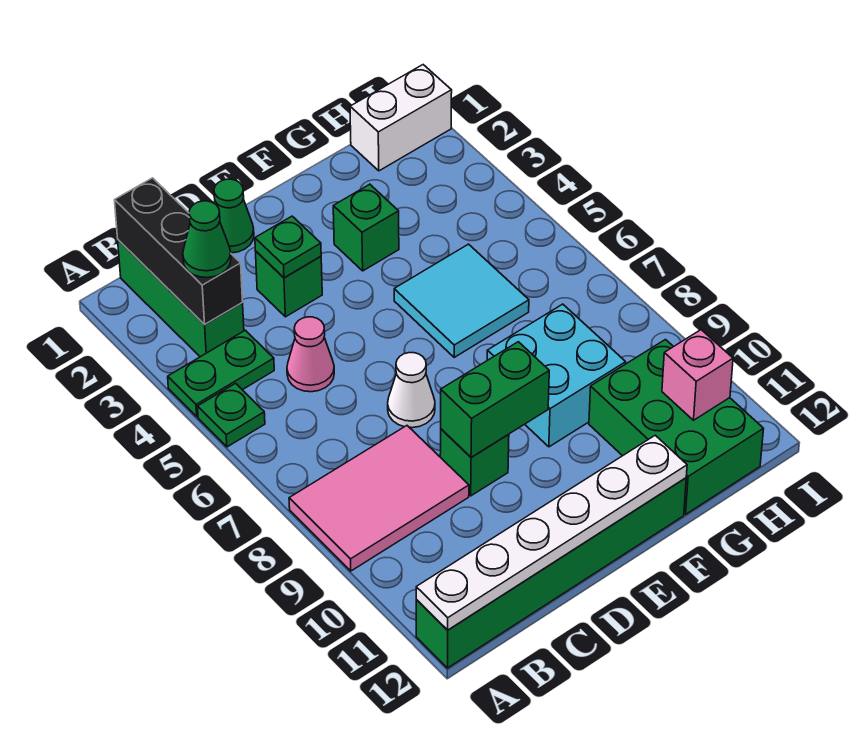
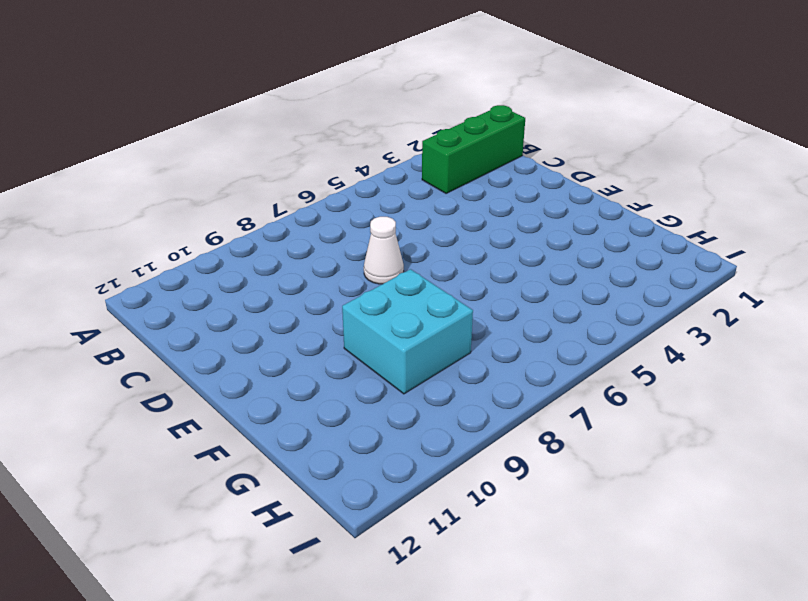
none -> green plate A4:B4 level 1
none -> green plate A5 level 1
none -> pink tile A8:C9 level 1

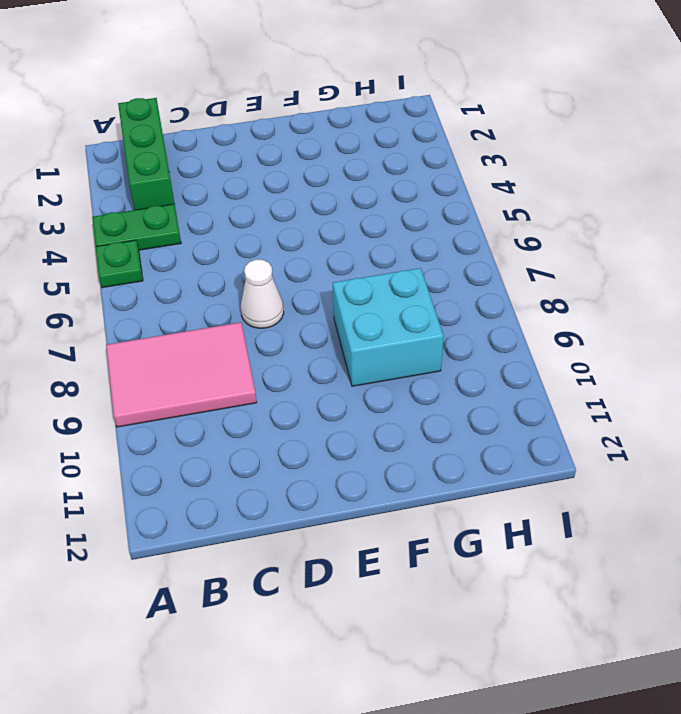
none -> green brick A12:F12 level 1
none -> pink cone C5 level 1
none -> green cone D1 level 1

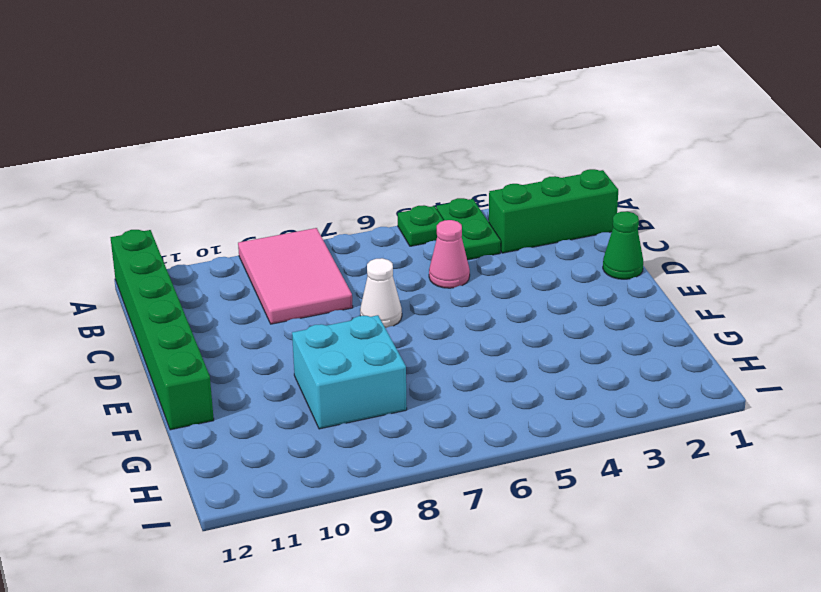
none -> green brick D3 level 1
none -> green brick D9 level 1
none -> green brick F3 level 1

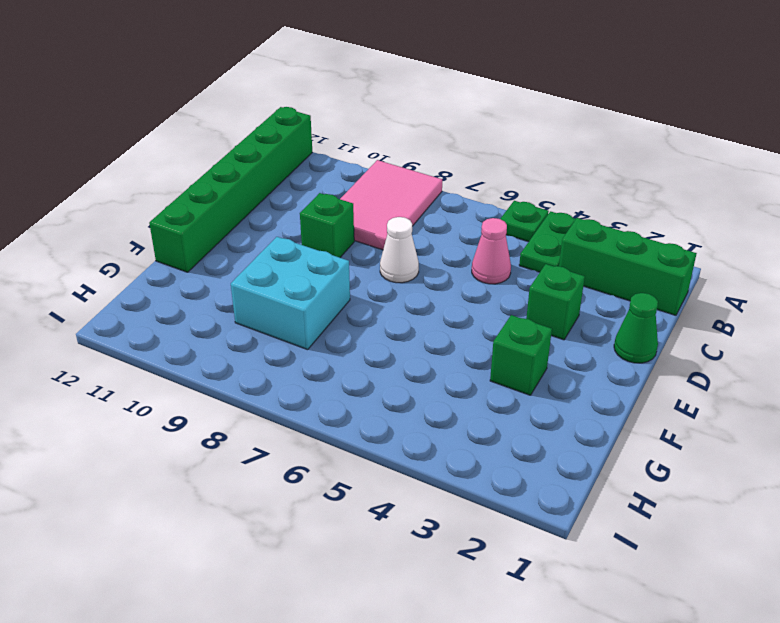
none -> cyan tile F5:G6 level 1
none -> green brick G10:H12 level 1
none -> white brick H1:I1 level 1

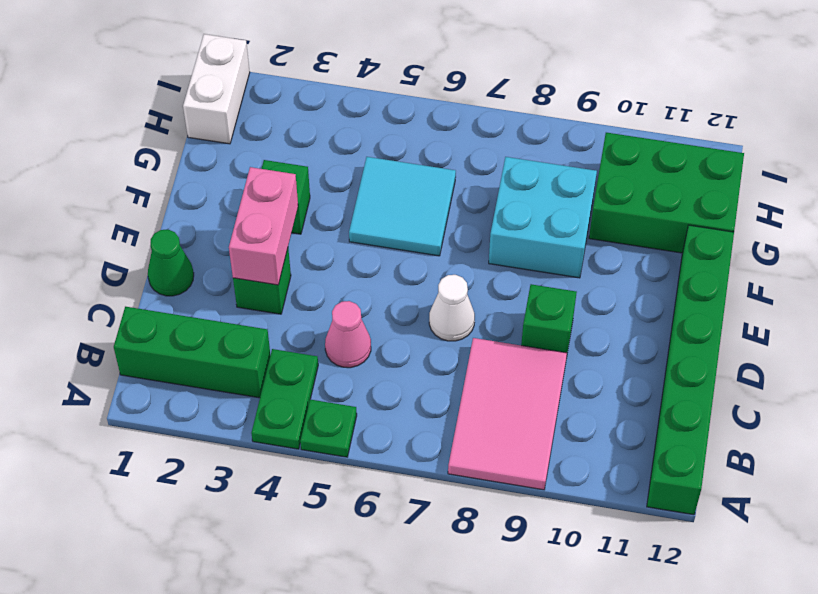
pink brick D3:E3 level 2 -> green plate D3 level 2
none -> white plate A12:F12 level 2
none -> black brick B1:B3 level 2
none -> green brick D9:E9 level 2

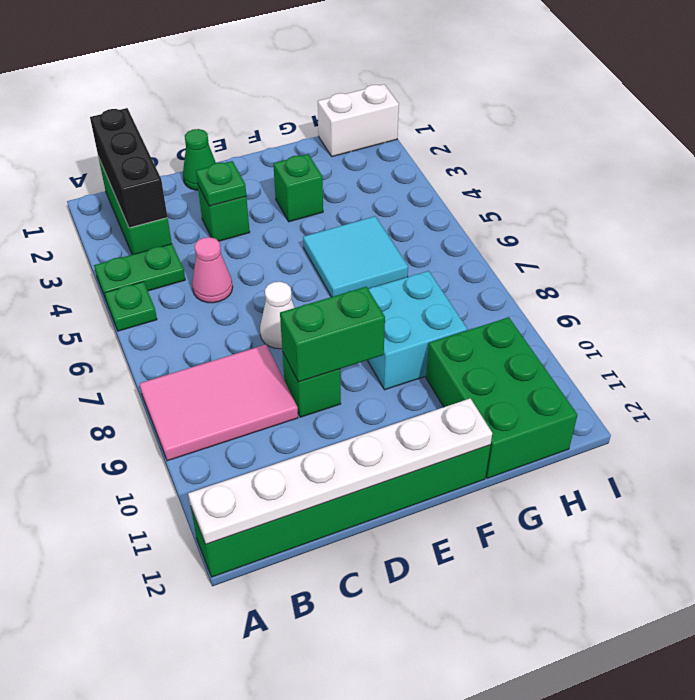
none -> pink brick H11 level 2
none -> green cone B3 level 3

